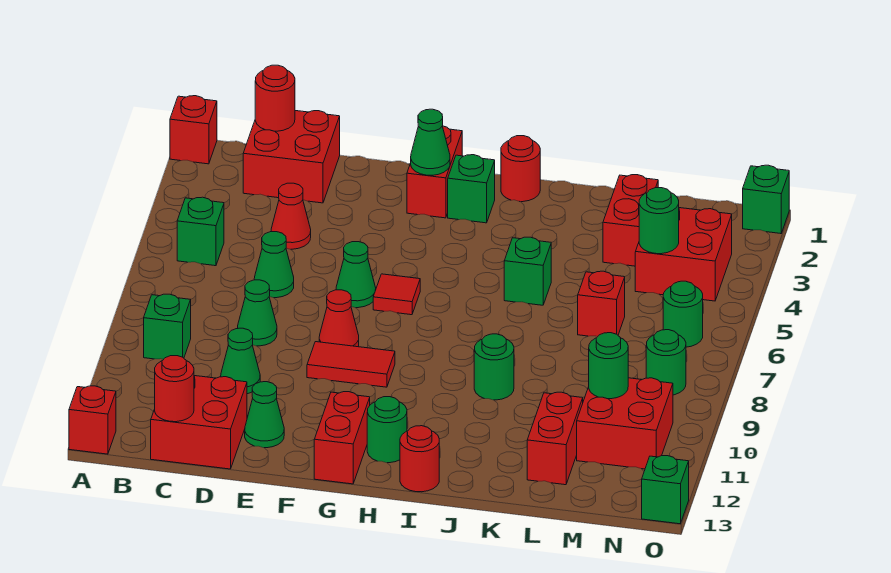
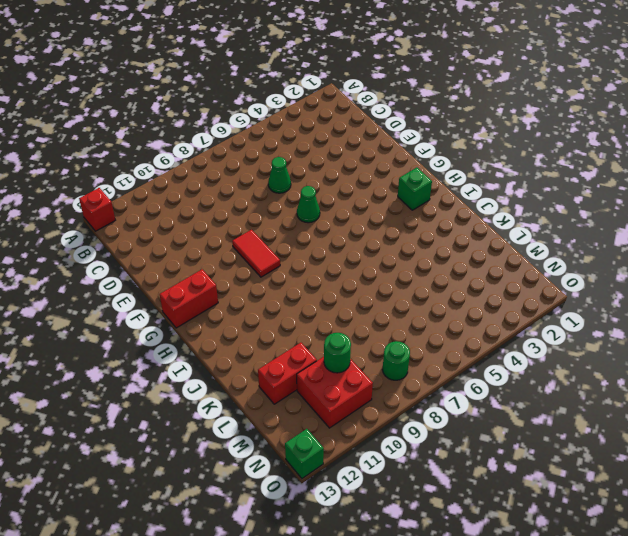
none -> red brick A1 level 1
none -> green brick B5 level 1
none -> green brick B9 level 1
none -> red brick C1:D2 level 1

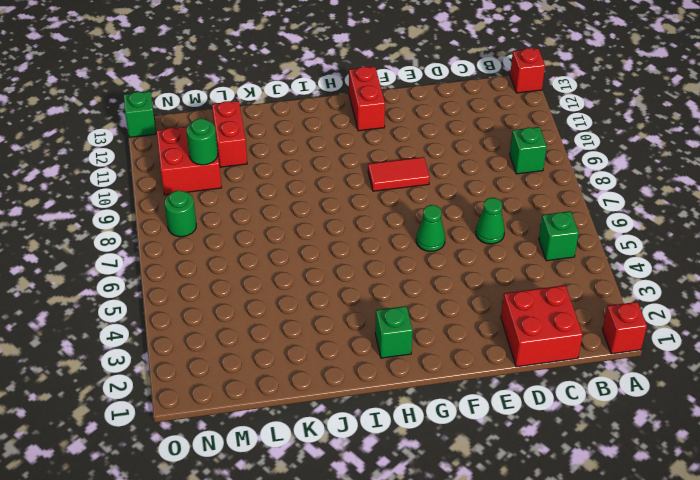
none -> red brick C12:D13 level 1
none -> red cone D4 level 1
none -> green cone D8 level 1
none -> green cone D10 level 1

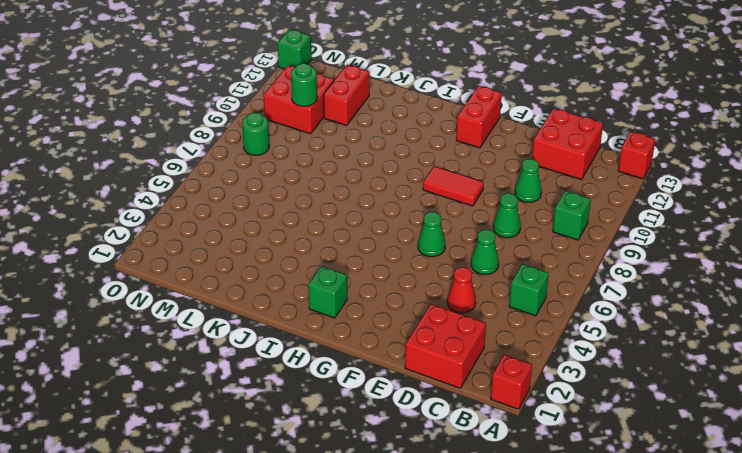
none -> green cone E12 level 1
none -> red cone F8 level 1
none -> red brick G1:G2 level 1
none -> red tile G6 level 1

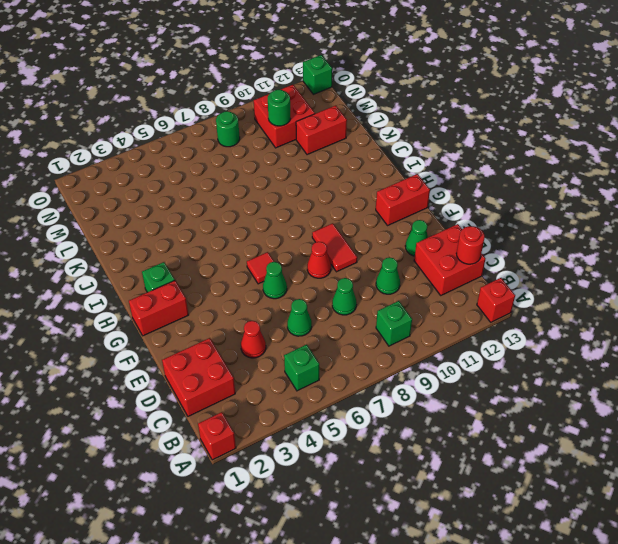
none -> green round brick H12 level 1
none -> red round brick I1 level 1
none -> red round brick I13 level 1
none -> green brick J5 level 1

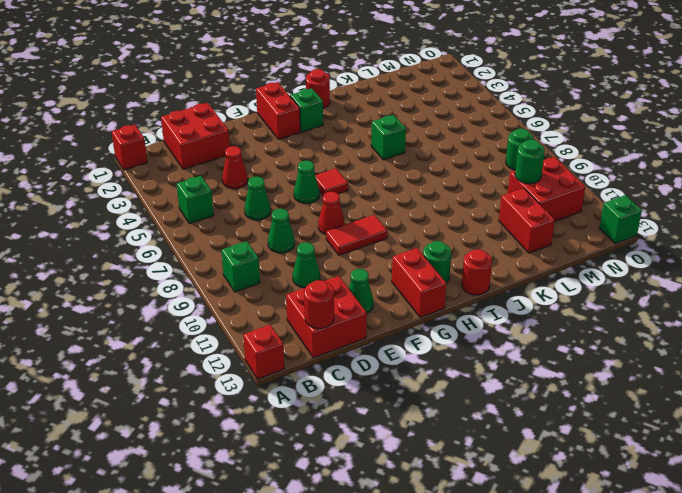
none -> green round brick J9 level 1
none -> red brick L2:L3 level 1
none -> red brick L6 level 1
none -> red brick M3:N4 level 1

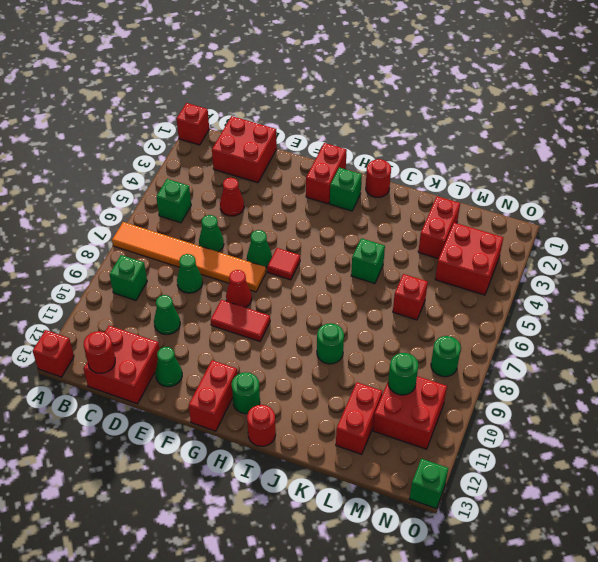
orange tile A7:F7 level 1 -> none
none -> green round brick N6 level 1
none -> green brick O1 level 1
none -> red round brick C1 level 2
none -> green cone G2 level 2

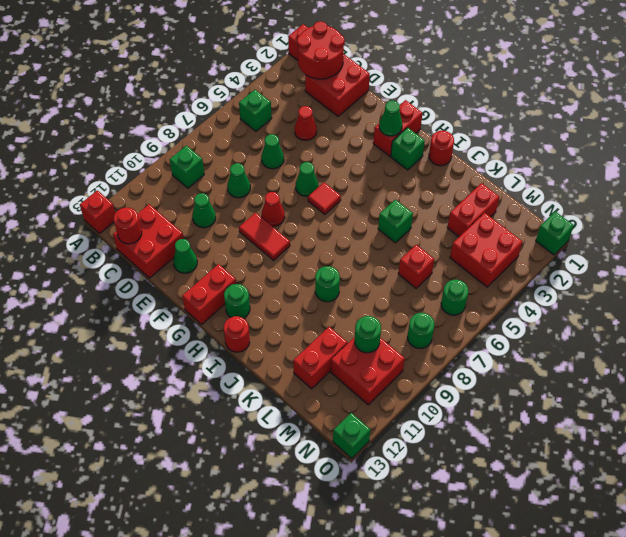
red round brick B1:C2 level 2 -> red round brick C1 level 2
none -> green round brick M4 level 2

